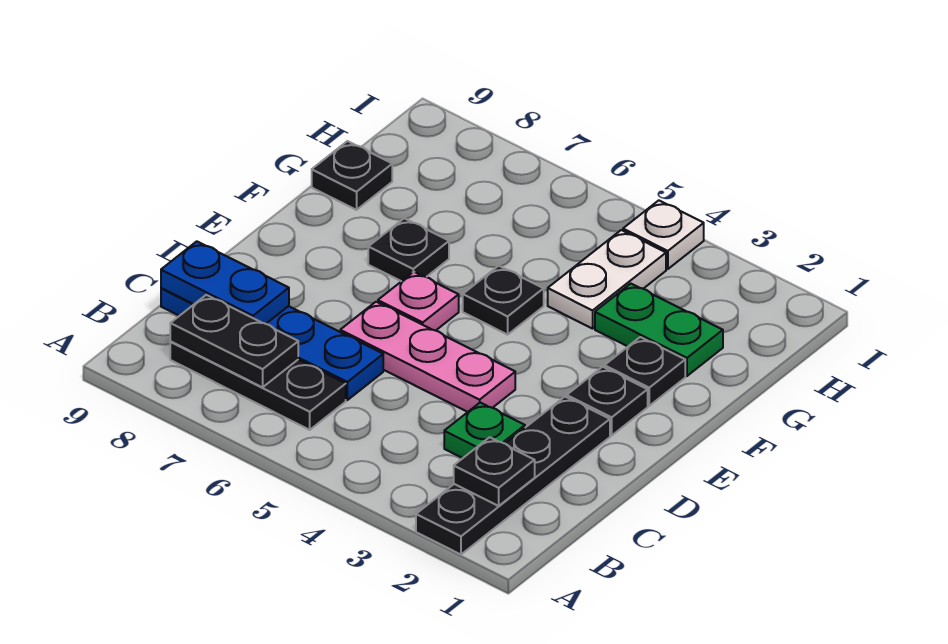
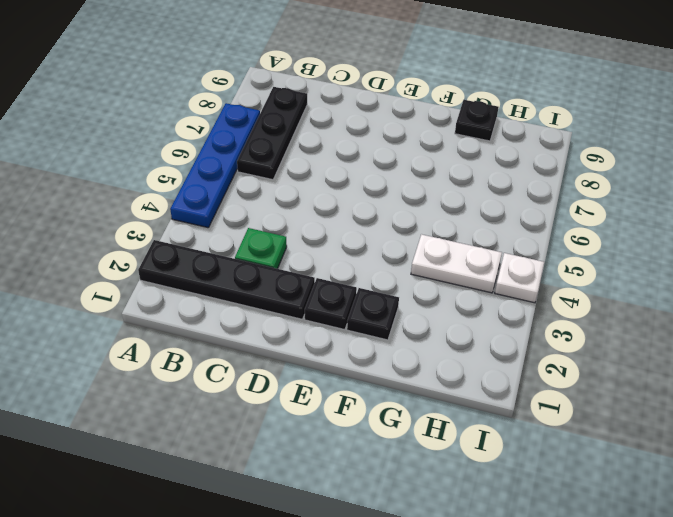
blue plate A4:A7 level 1 -> blue plate C6:C9 level 1
none -> pink plate D4:D6 level 1
none -> pink plate E6 level 1
none -> black plate F5 level 1

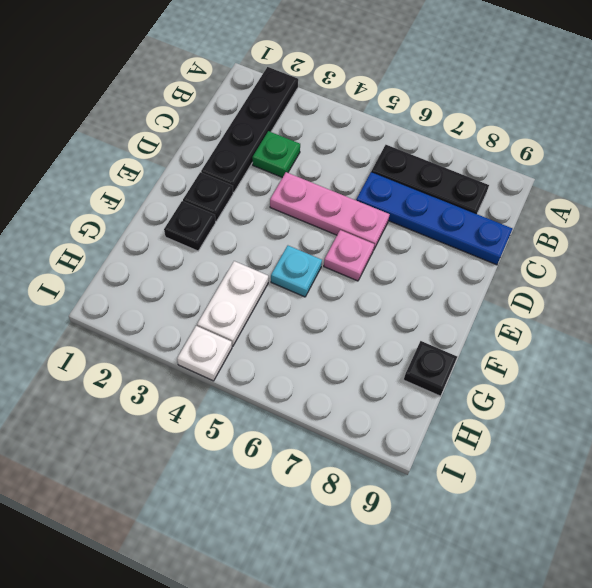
cyan plate F5 level 1 -> black plate F5 level 1
none -> black plate F7 level 1
none -> green plate G2:G3 level 1
none -> black plate B2 level 2

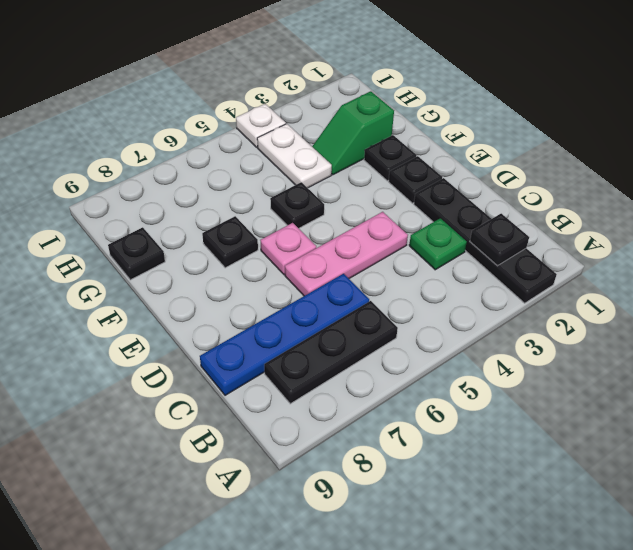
green slope G2:G3 level 1 top 2 -> green plate G2:G3 level 1
none -> black plate B7:B8 level 2
none -> blue plate C8:C9 level 2

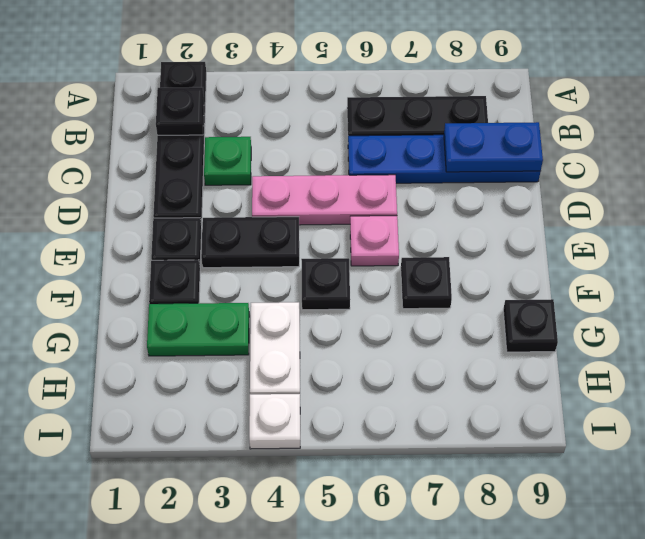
black plate E3:E4 level 1 -> black plate B7:B8 level 2

